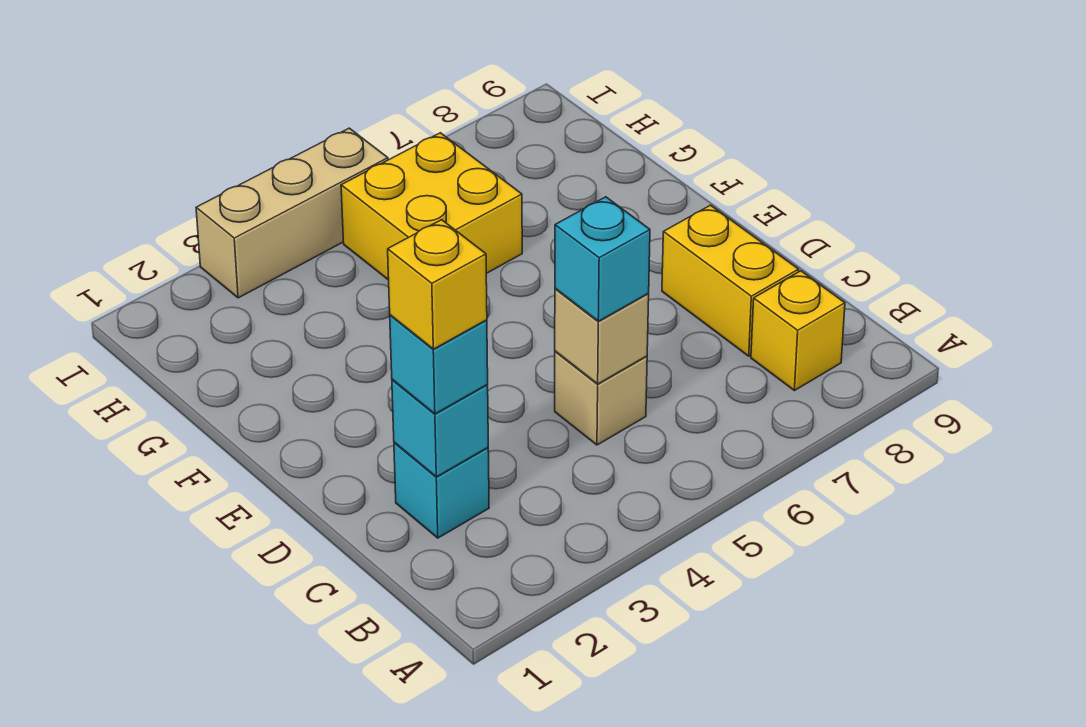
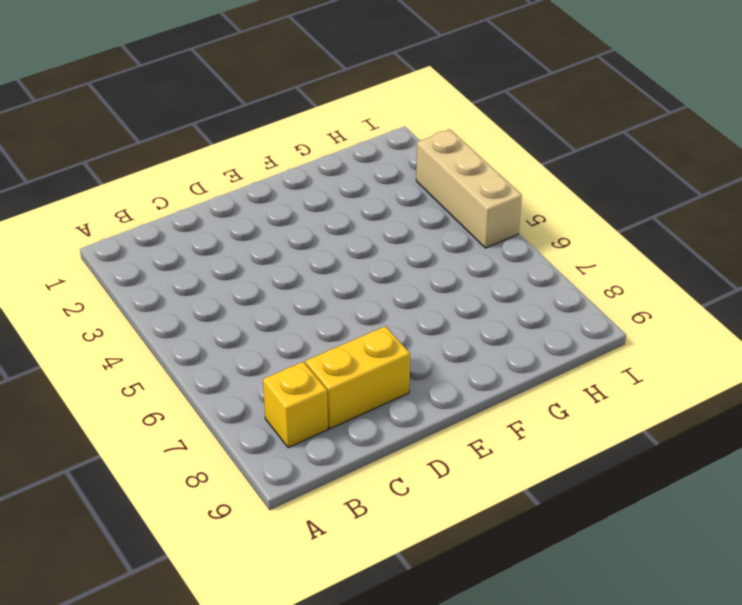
none -> cyan brick C2 level 1
none -> tan brick C5 level 1

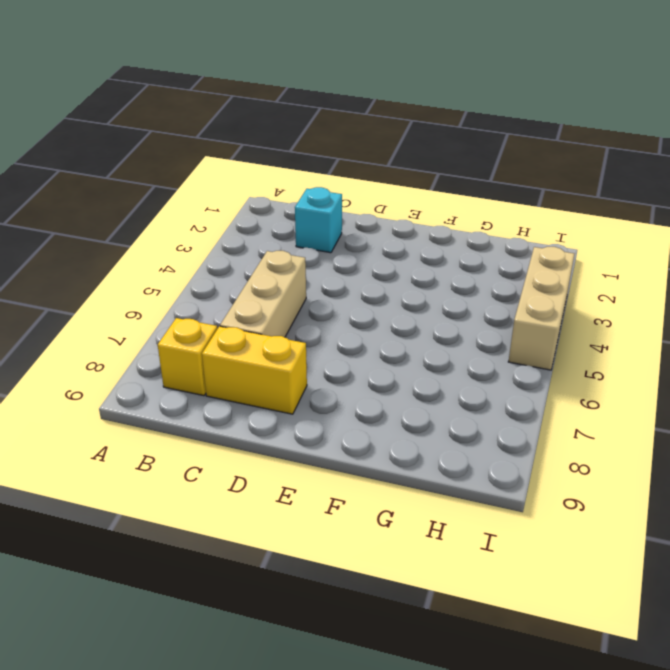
tan brick C5:C7 level 1 -> tan brick C5 level 1
none -> yellow brick G5:H6 level 1
none -> cyan brick C2 level 2

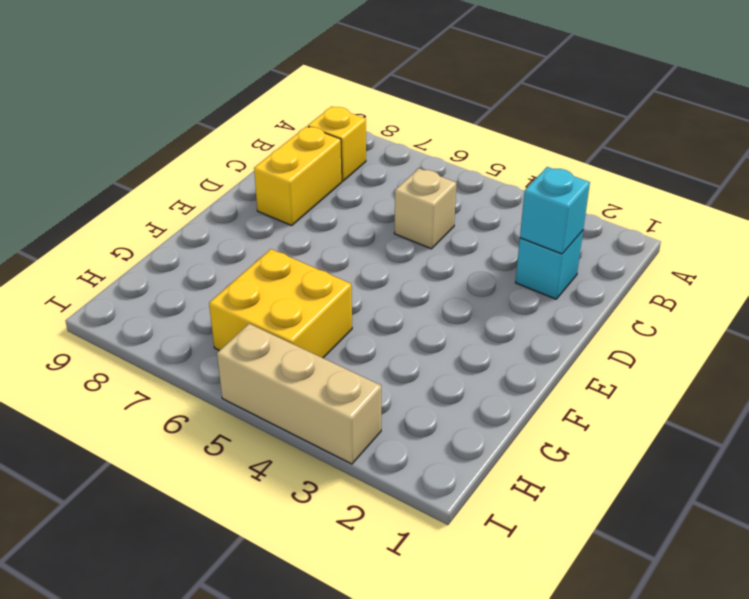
none -> tan brick C5 level 2
none -> cyan brick C2 level 3

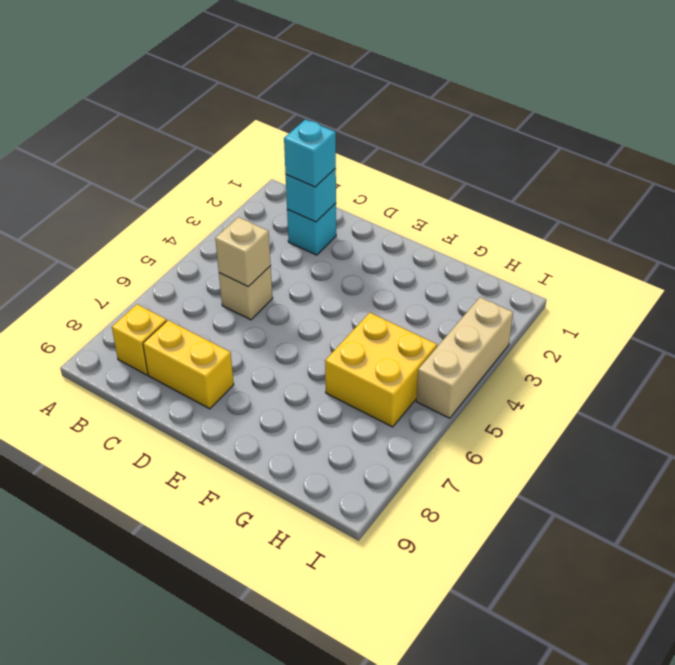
none -> cyan brick C5 level 3
none -> yellow brick C2 level 4

